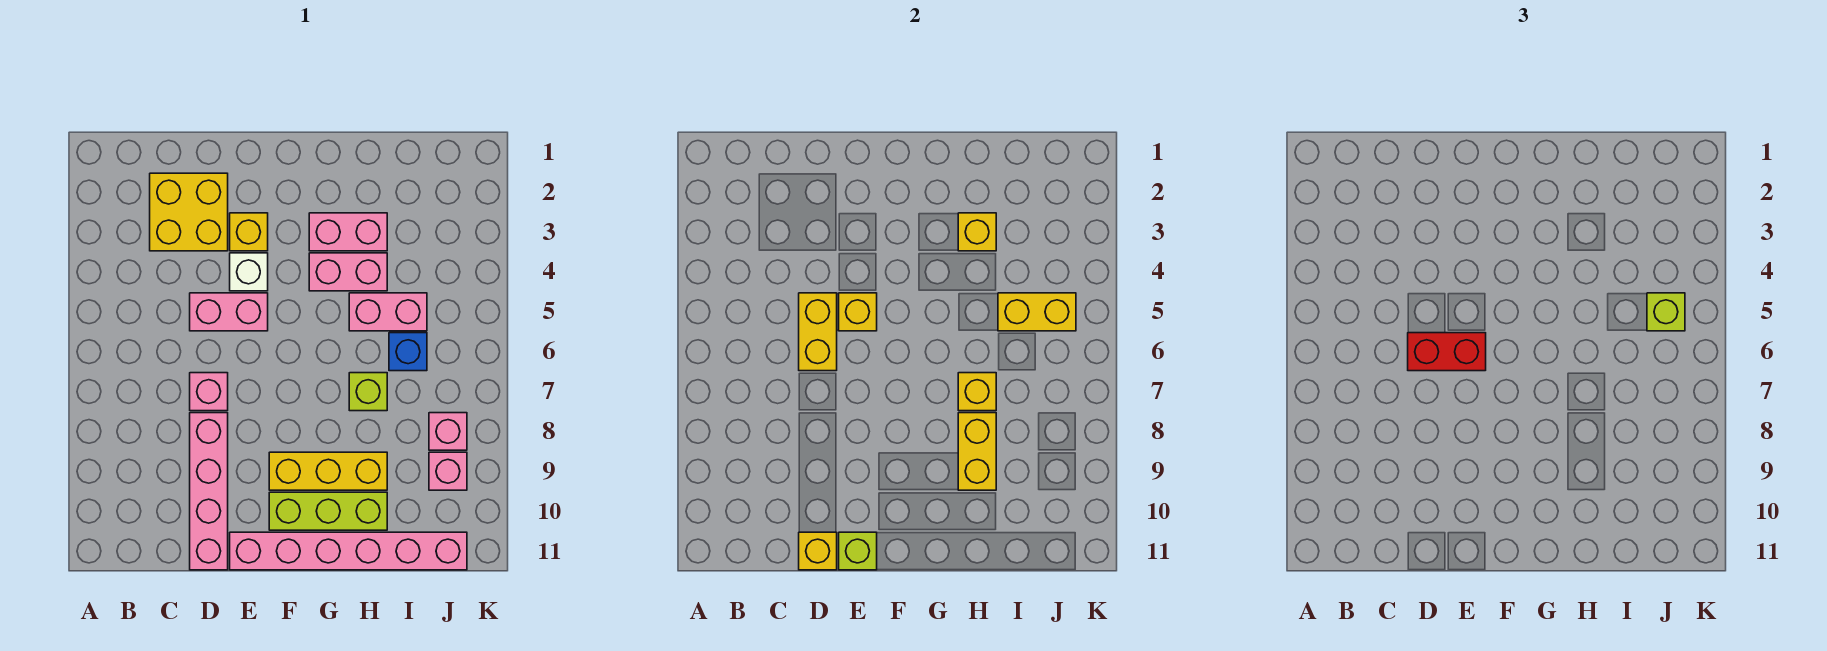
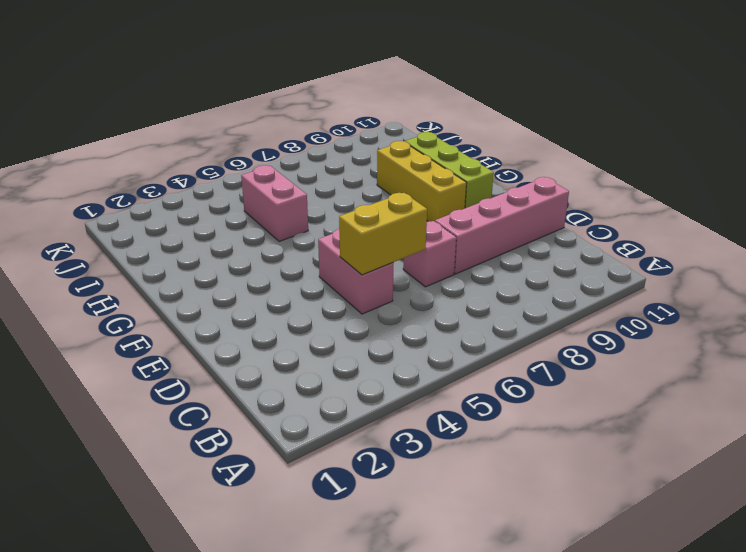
none -> yellow brick C2:D3 level 1
none -> yellow brick E3 level 1
none -> white brick E4 level 1

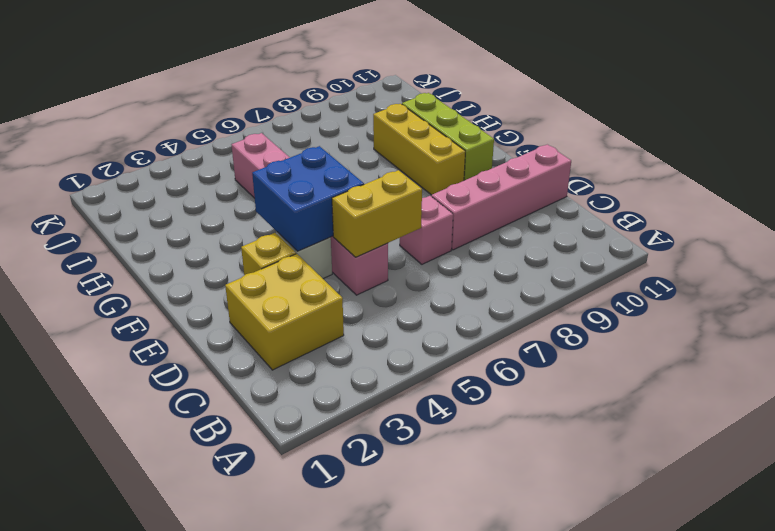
blue brick E4:F5 level 2 -> yellow brick E5 level 2
none -> pink brick E11:J11 level 1
none -> pink brick G3:H3 level 1
none -> pink brick G4:H4 level 1

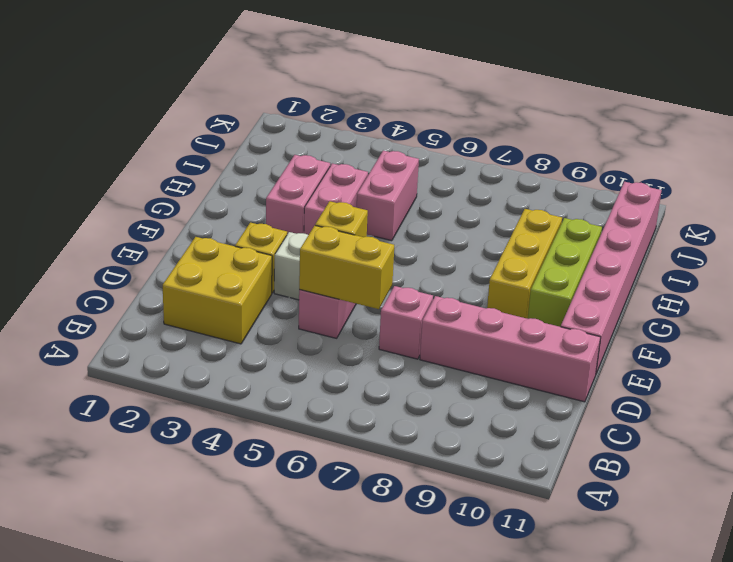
none -> lime brick H7 level 1
none -> blue brick I6 level 1
none -> pink brick J8 level 1

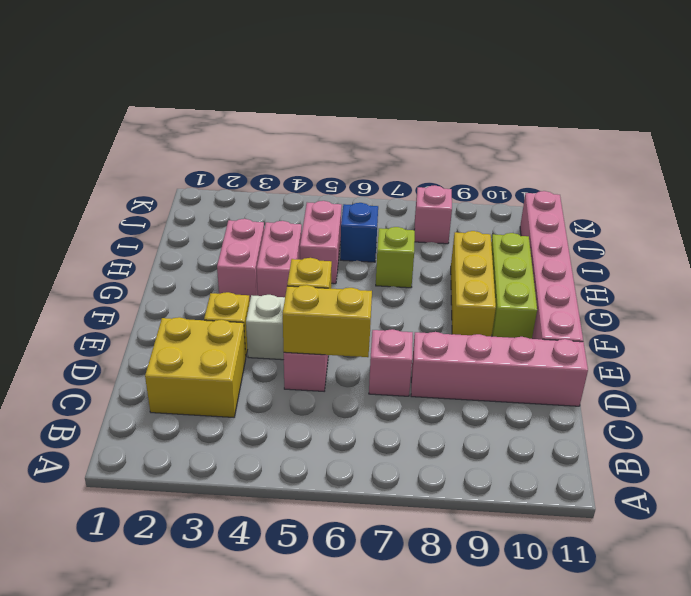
none -> pink brick J9 level 1
none -> yellow brick D11 level 2
none -> lime brick E11 level 2

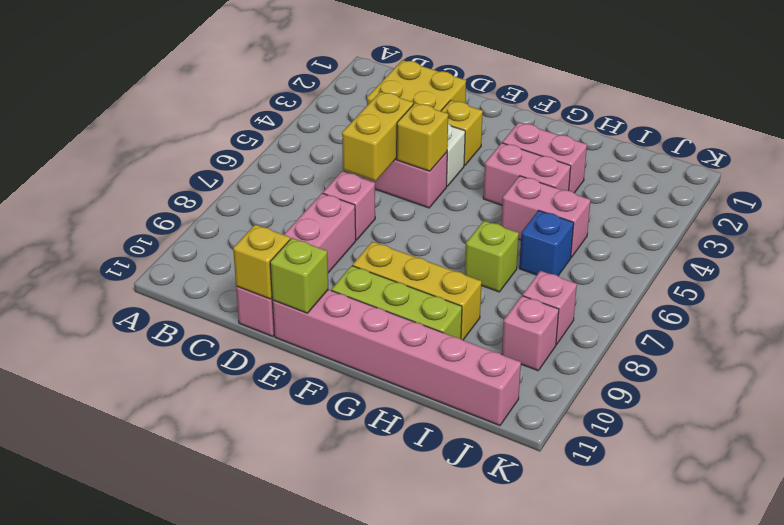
none -> yellow brick H3 level 2
none -> yellow brick H7 level 2
none -> yellow brick H8:H9 level 2

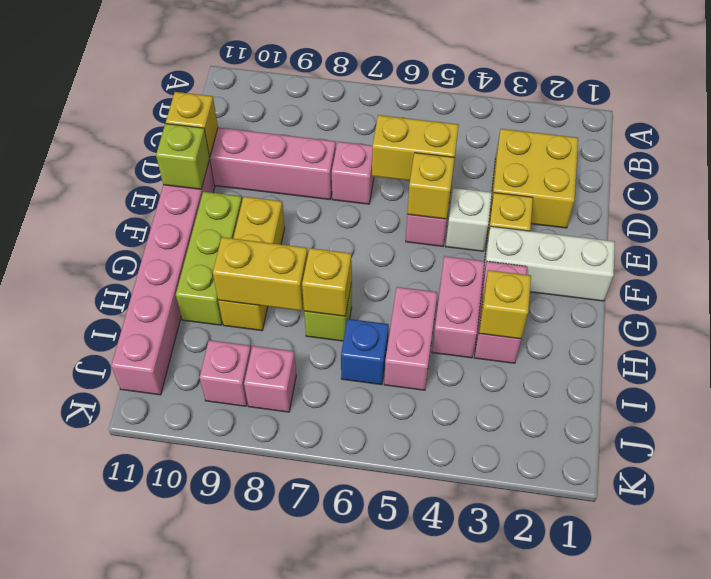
white brick F1:F3 level 1 -> none
none -> yellow brick I5:J5 level 2
none -> red brick D6:E6 level 3
none -> lime brick J5 level 3

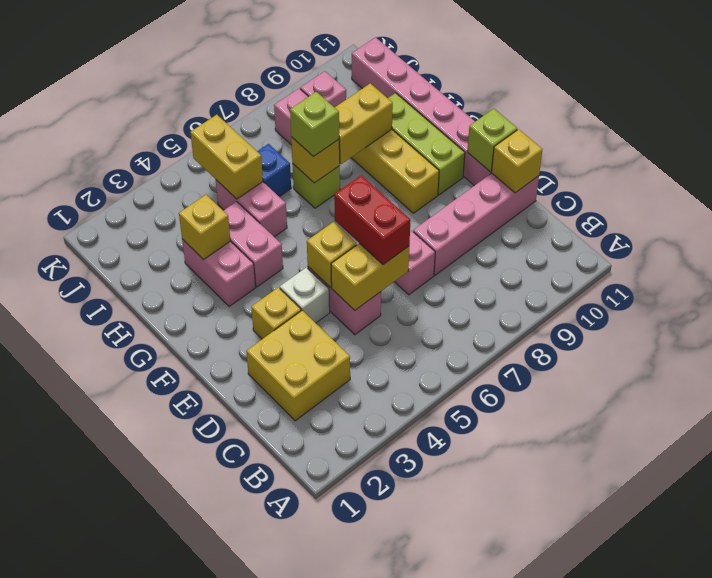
lime brick H7 level 3 -> lime brick J5 level 3

